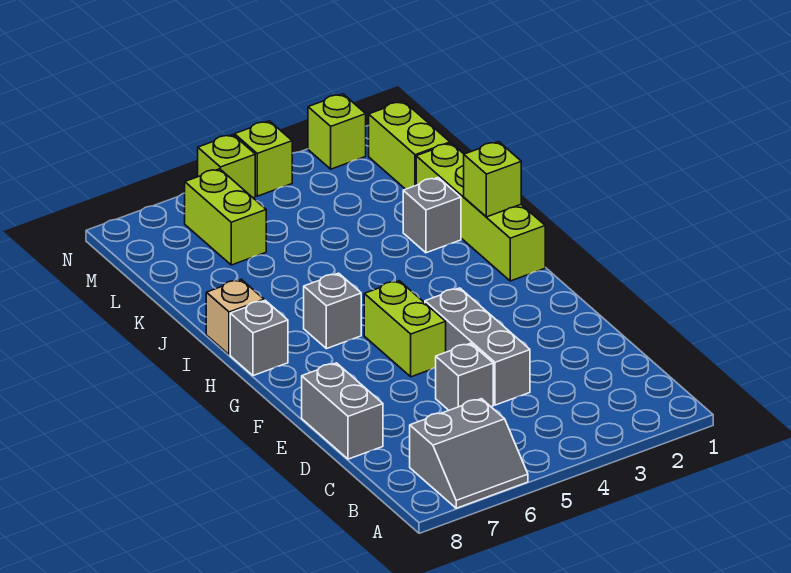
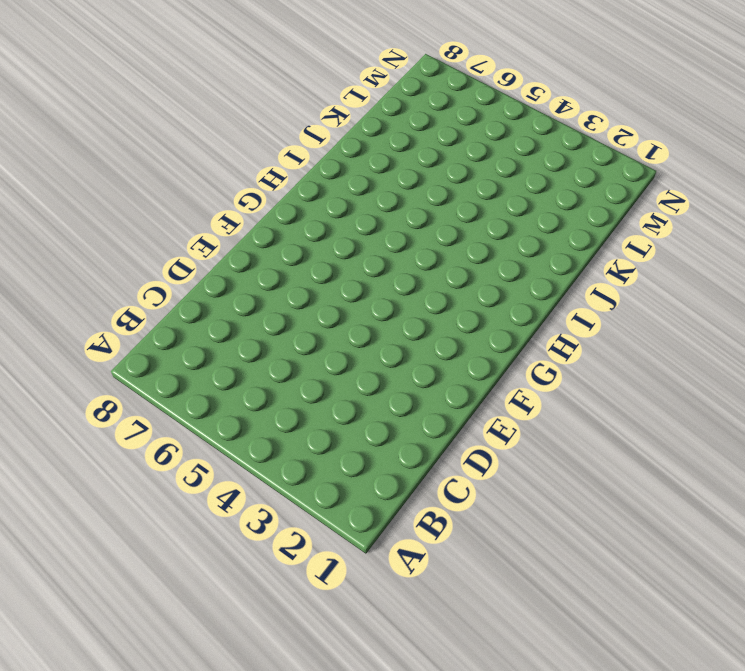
none -> grey slope A6:B7 level 1 top B
none -> grey brick D4:F4 level 1
none -> grey brick D5 level 1

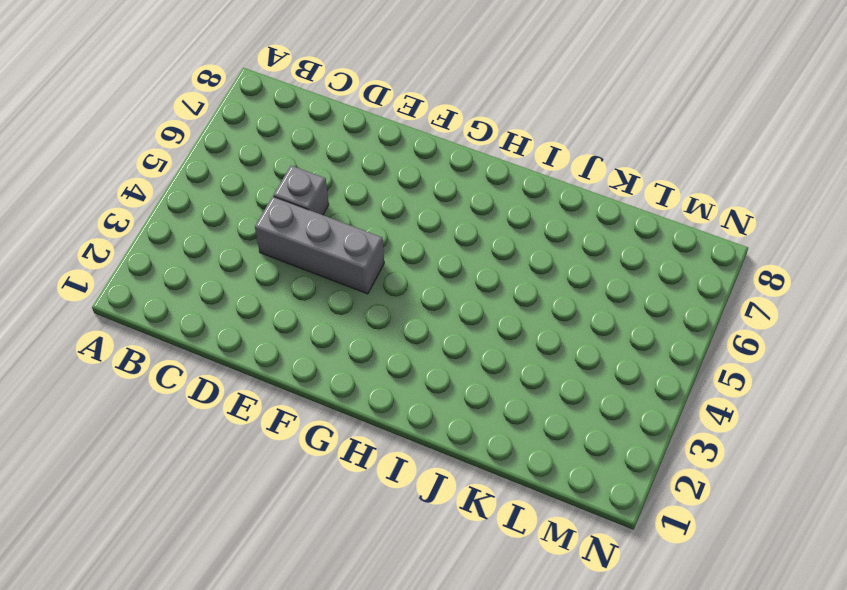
none -> grey slope A6:B7 level 1 top B
none -> grey brick D8:E8 level 1
none -> lime brick F5:G5 level 1

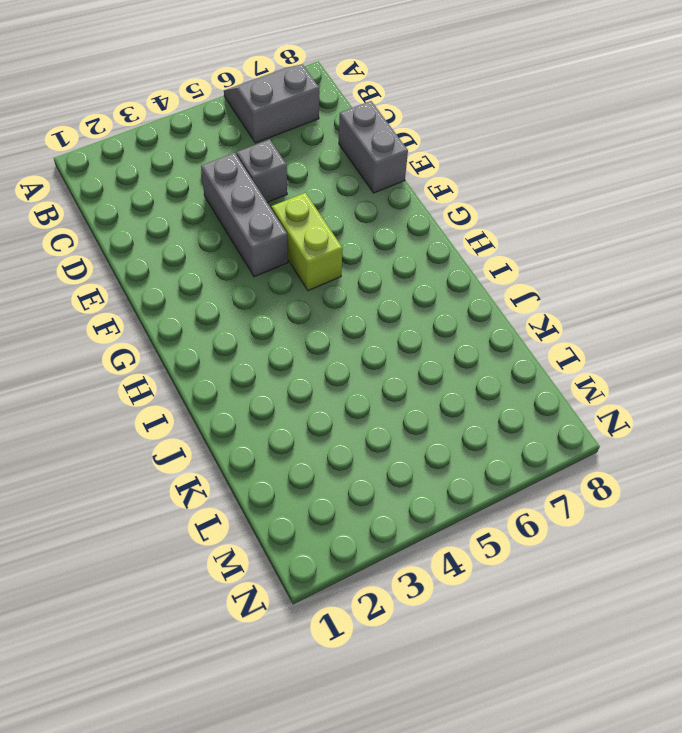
none -> lime brick H1:K1 level 1
none -> grey brick H6 level 1
none -> grey brick H8 level 1

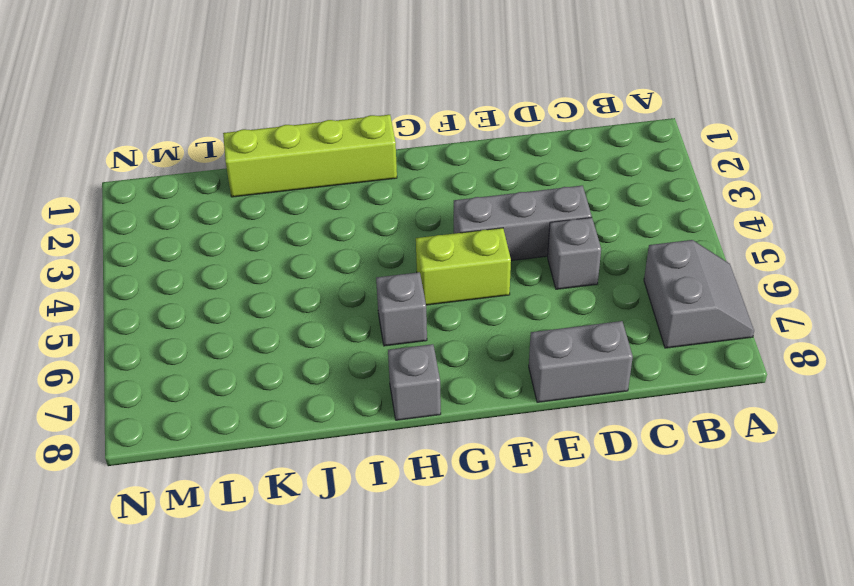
none -> tan brick I8 level 1
none -> grey brick J2 level 1
none -> lime brick L1:M1 level 1

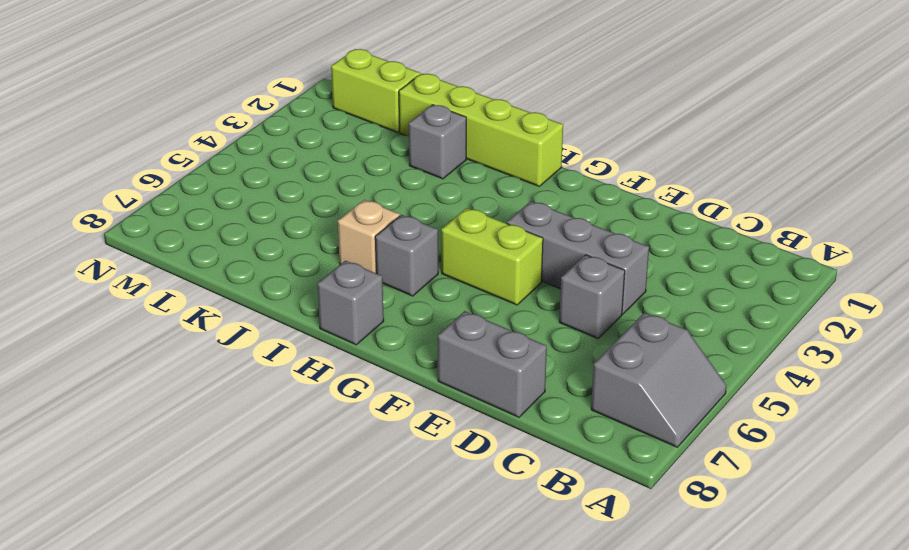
tan brick I6 level 1 -> tan brick I8 level 1
none -> lime brick L6:M6 level 1
none -> lime brick N2 level 1
none -> lime brick N4 level 1

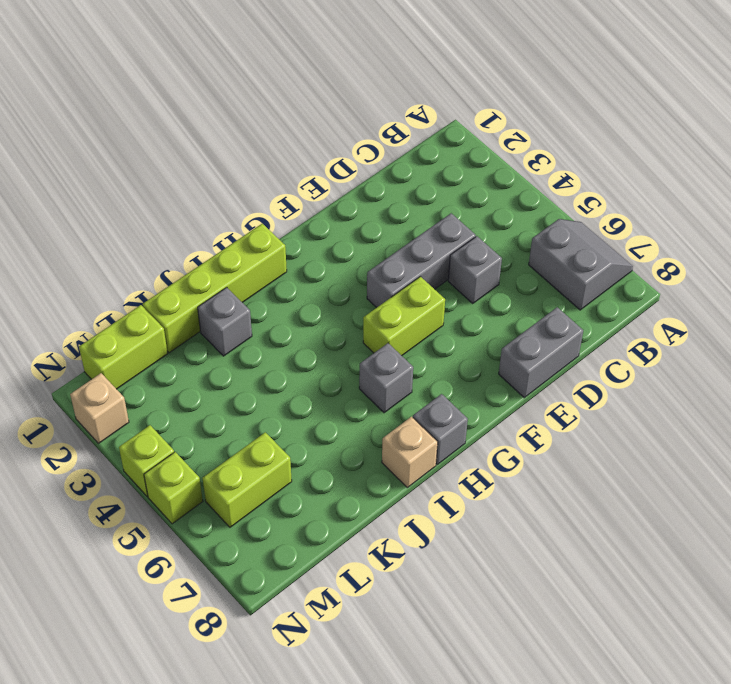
tan brick N2 level 1 -> lime brick N2 level 1
none -> lime brick I1 level 2

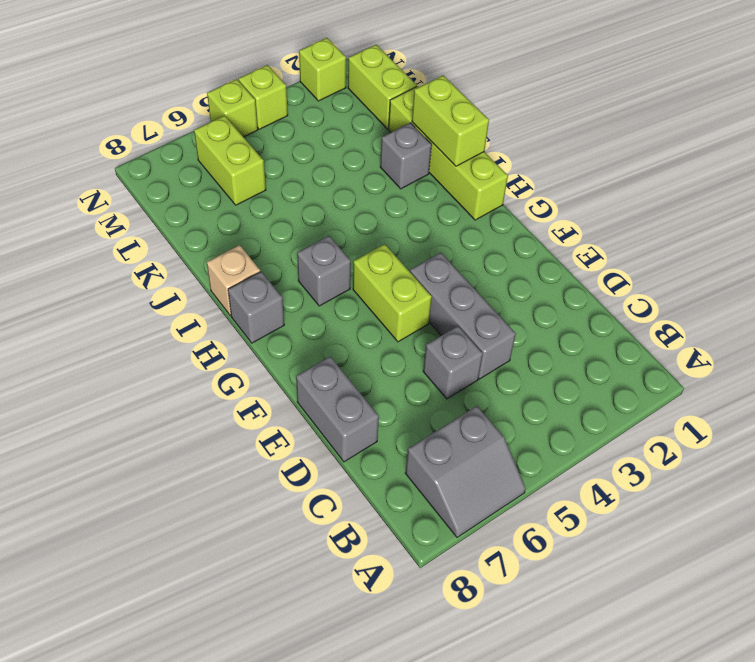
lime brick I1:J1 level 2 -> lime brick I1 level 2

